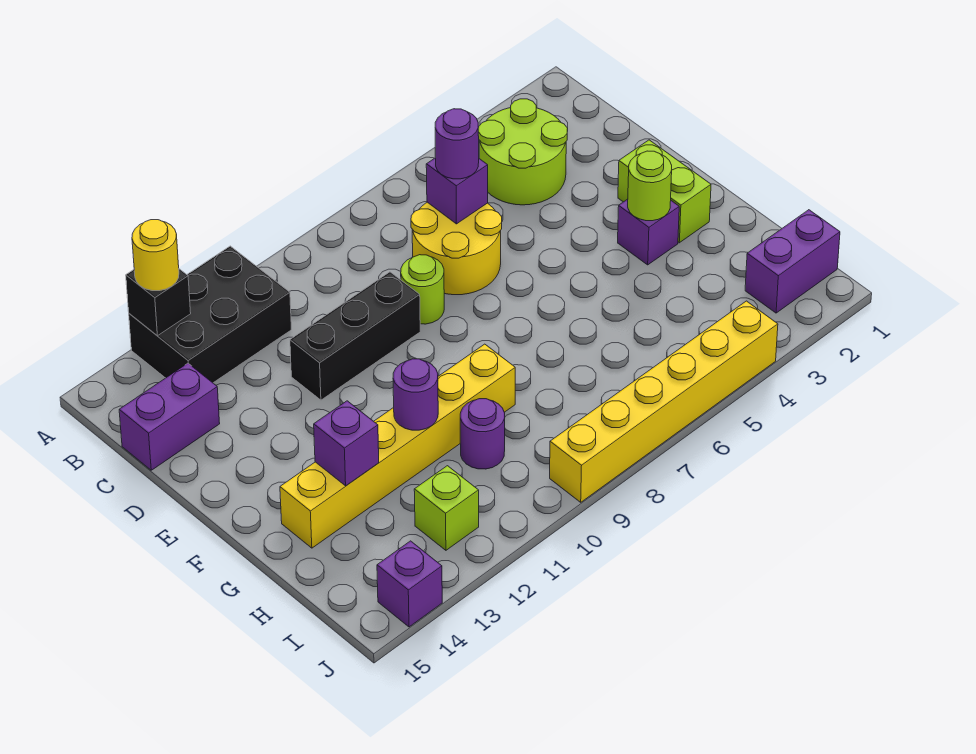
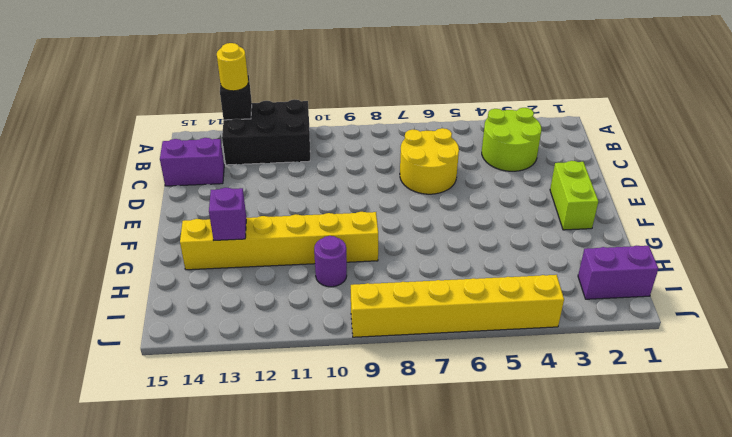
none -> lime round brick D8 level 1
none -> black brick D9:D11 level 1
none -> purple brick F3 level 1

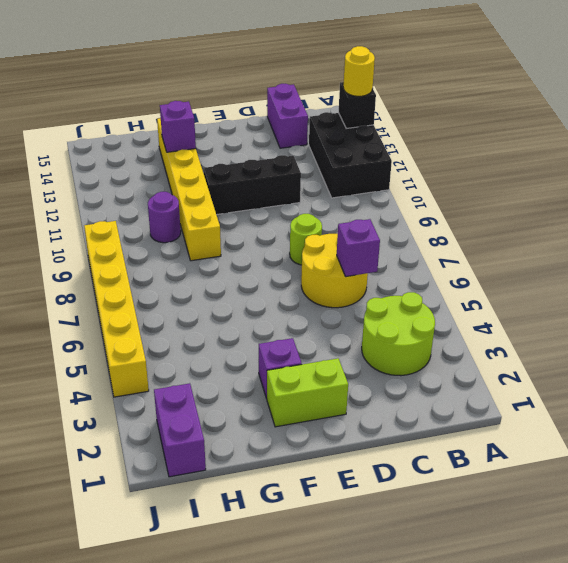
black brick D11:F11 level 1 -> black brick D9:D11 level 1
none -> lime brick I12 level 1
none -> purple brick J14 level 1
none -> lime round brick F3 level 2

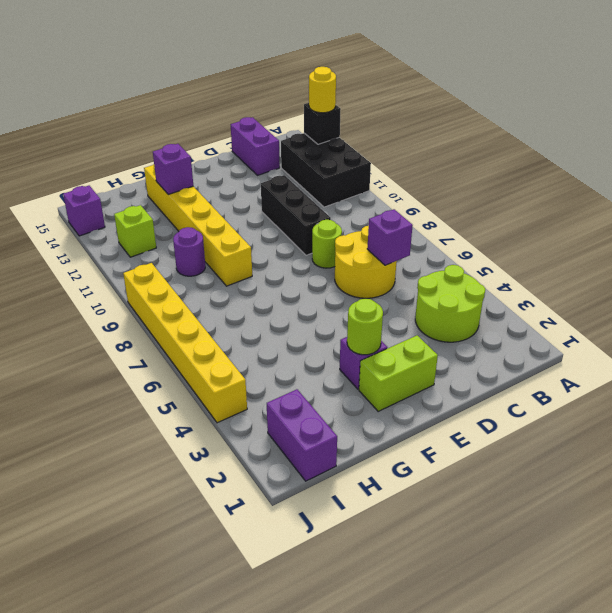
none -> purple round brick G11 level 2
none -> purple round brick C6 level 3

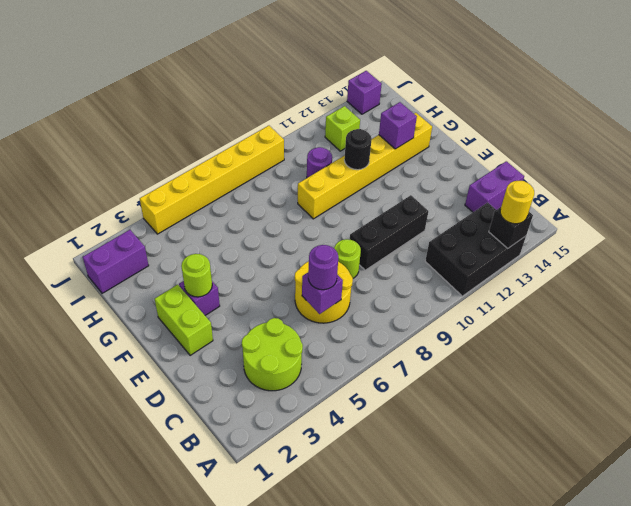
black round brick G11 level 2 -> purple round brick G11 level 2

